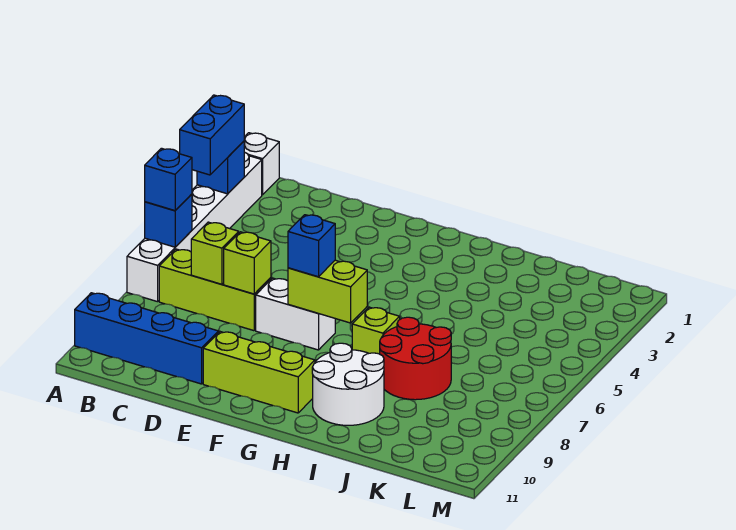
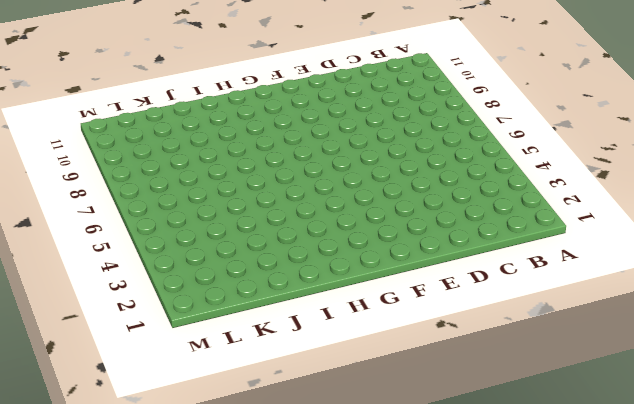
none -> white brick A1 level 1
none -> white brick A2:A7 level 1
none -> blue brick A10:D10 level 1

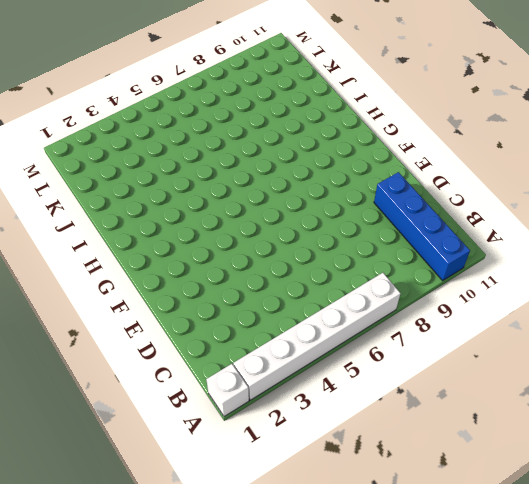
none -> lime brick B7:D7 level 1
none -> white brick E7:F7 level 1
none -> lime brick E10:G10 level 1

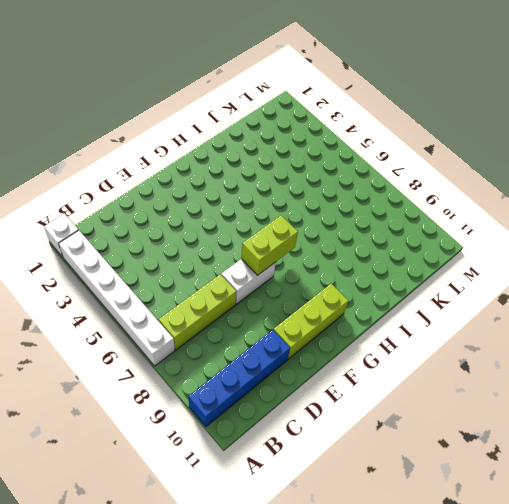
none -> lime brick H7 level 1
none -> white round brick H9:I10 level 1
none -> red round brick I7:J8 level 1

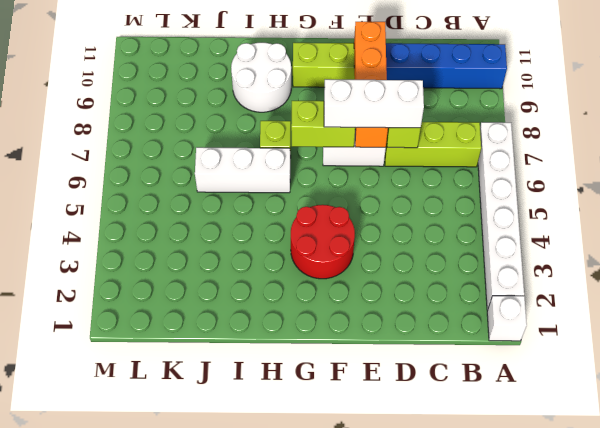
white brick D7:F7 level 3 -> blue brick F7 level 3
orange brick E7:E10 level 2 -> none
red round brick F3:G4 level 1 -> red round brick I7:J8 level 1
white brick H6:J6 level 1 -> none
none -> blue brick A3 level 2
none -> blue brick A6 level 2
none -> lime brick C7 level 2

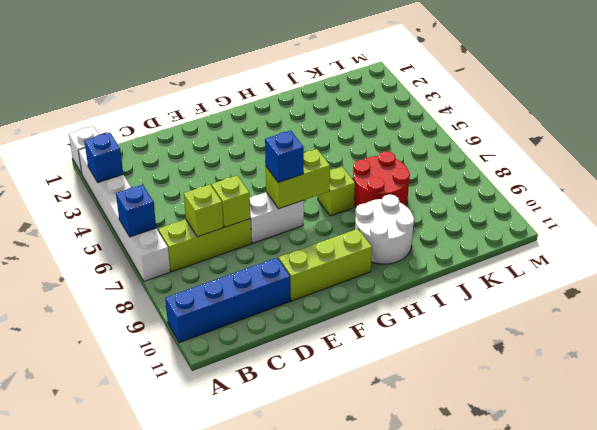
none -> blue brick A3:A4 level 3
none -> blue brick A6 level 3

